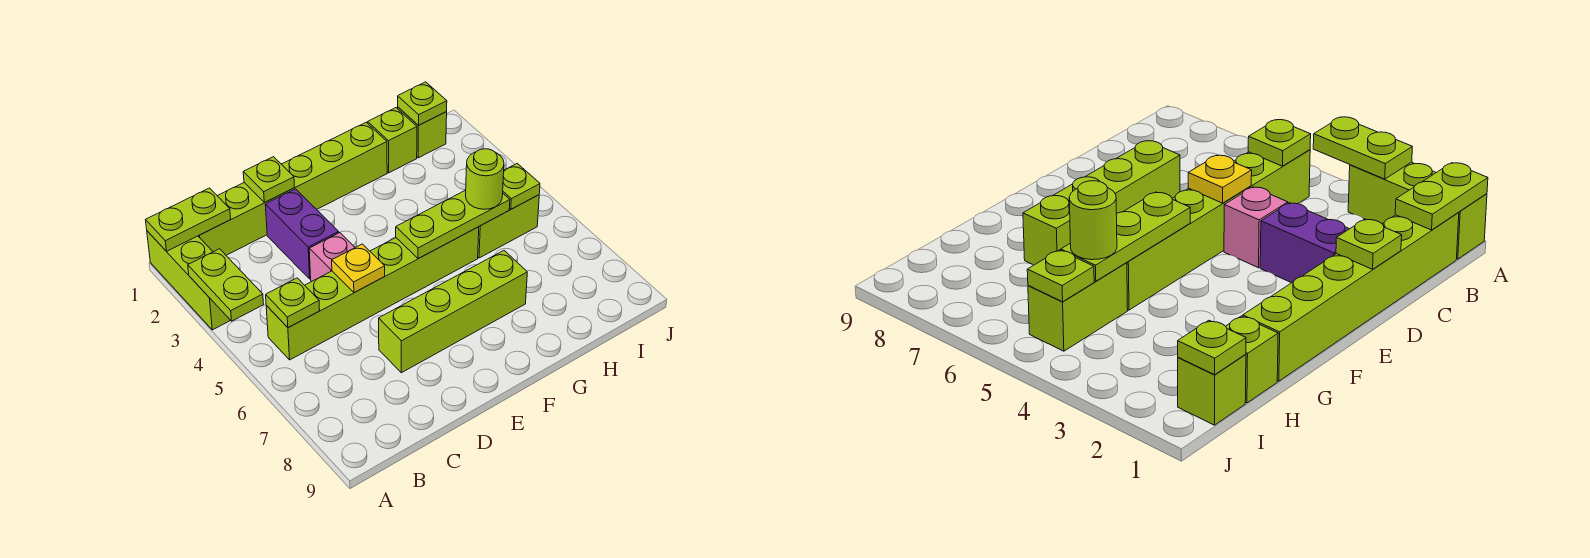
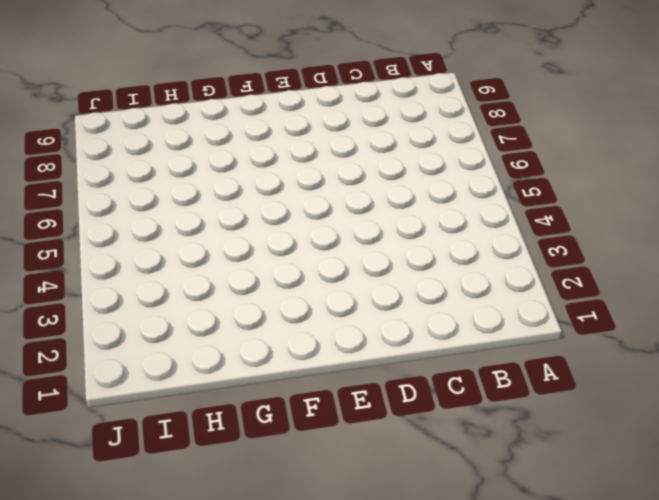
none -> lime brick A1:A3 level 1
none -> lime brick B1:G1 level 1
none -> lime brick B5:G5 level 1

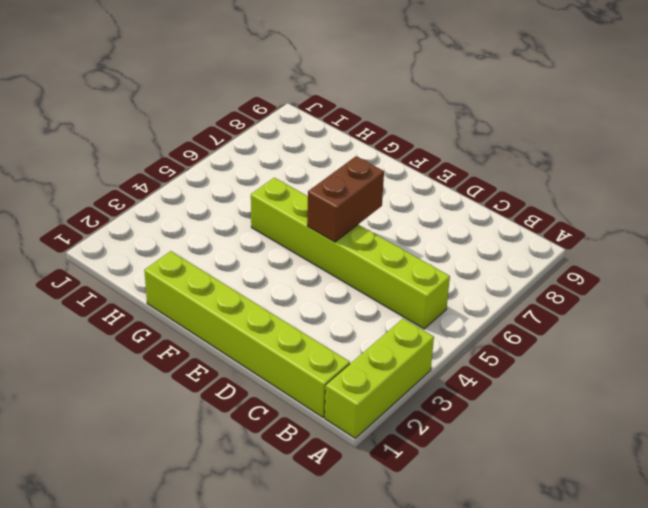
brown brick E5:E6 level 2 -> none
none -> purple brick D2:D3 level 1
none -> pink brick D4 level 1
none -> lime brick D7:G7 level 1

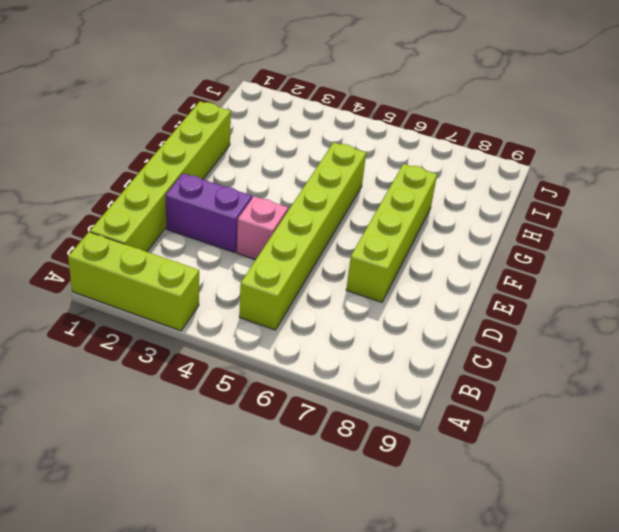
none -> lime brick H1 level 1
none -> lime brick H5:I5 level 1
none -> lime brick I1 level 1

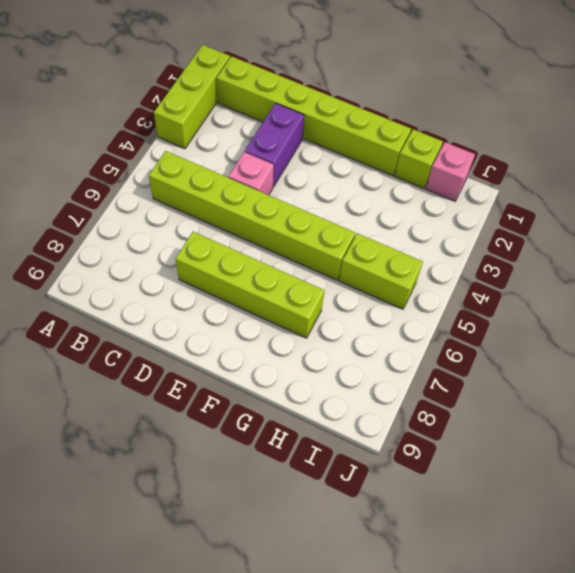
pink brick I1 level 1 -> lime brick I1 level 1
none -> lime plate A1:B1 level 2
none -> lime plate A3:A4 level 2
none -> lime plate B5 level 2

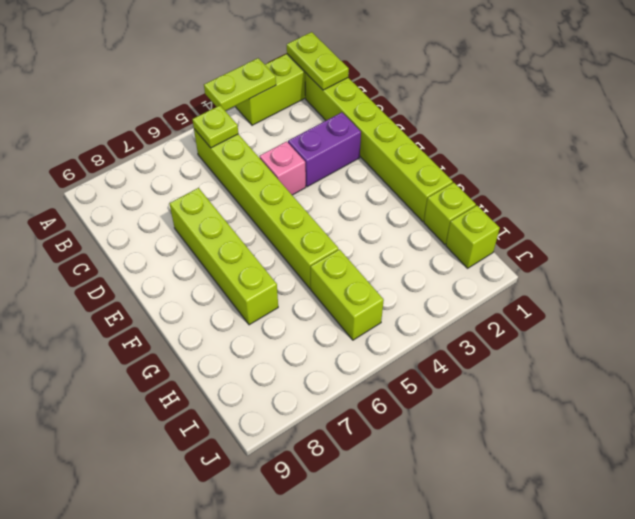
none -> lime plate D1 level 2
none -> yellow plate D5 level 2
none -> lime plate F5:H5 level 2

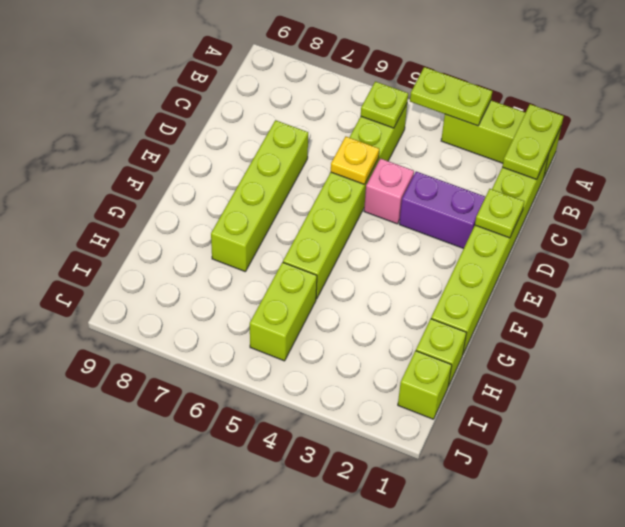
none -> lime plate F5:H5 level 2
none -> lime plate I1 level 2
none -> lime plate I5 level 2

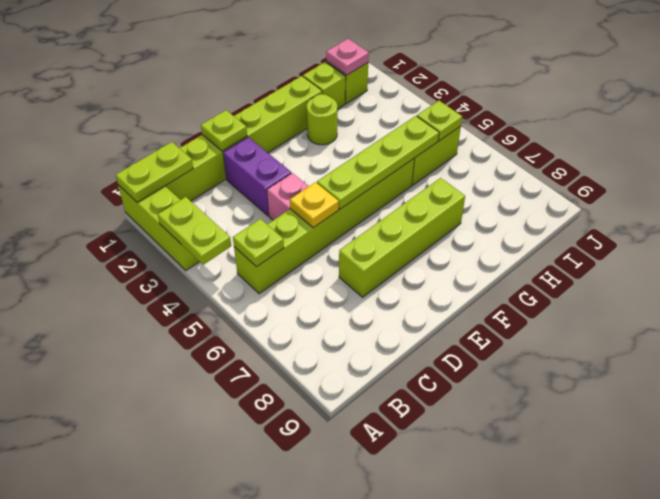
lime plate E5:H5 level 2 -> lime plate F5:H5 level 2
lime round brick G2 level 1 -> lime round brick H5 level 3
pink plate I1 level 2 -> lime plate I1 level 2

